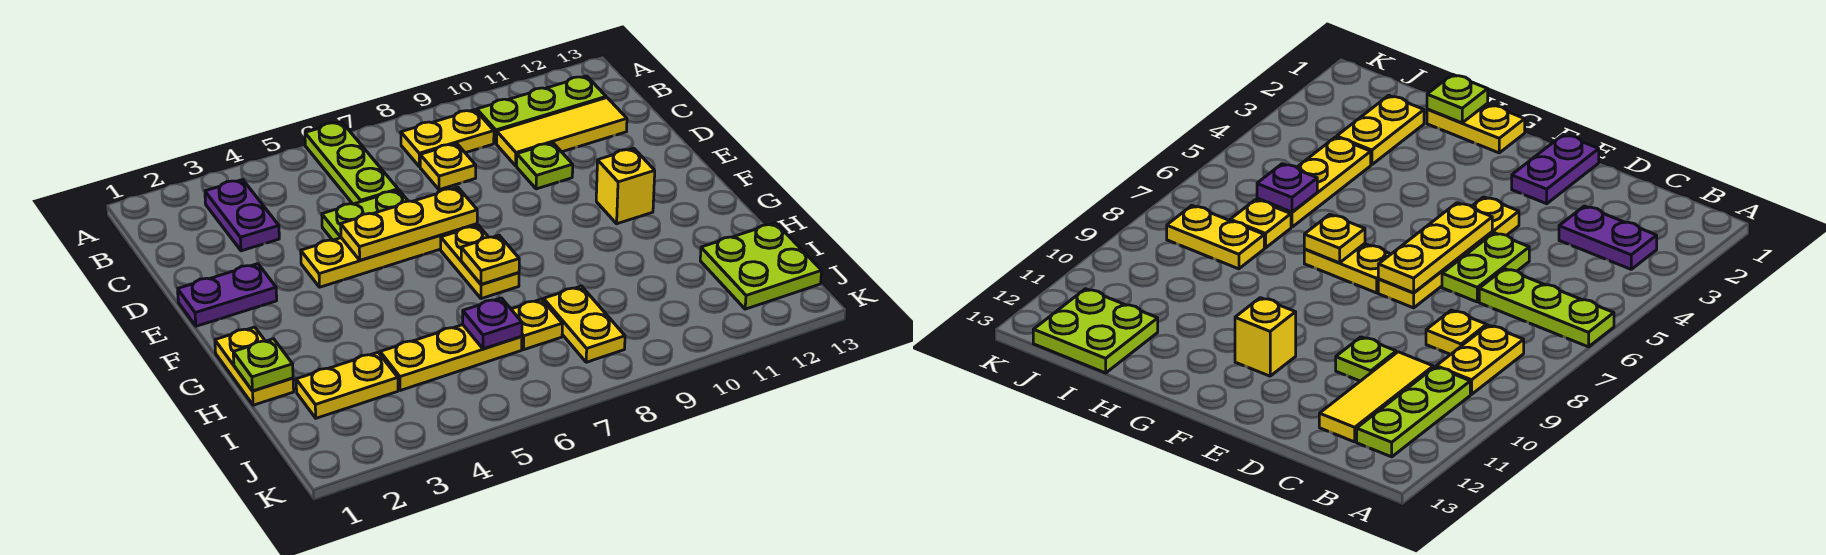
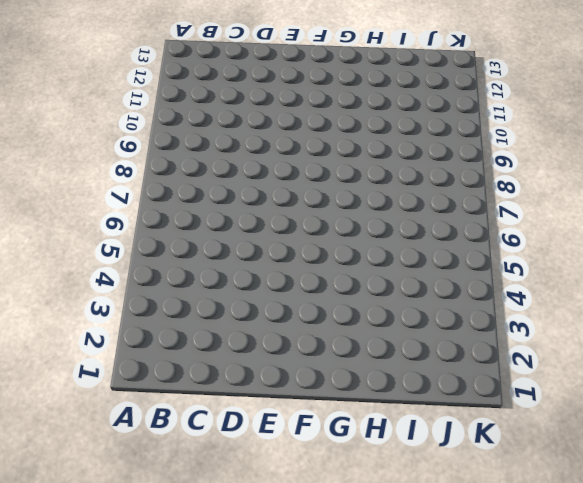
none -> lime plate A6:C6 level 1
none -> purple plate B3:C3 level 1
none -> yellow plate B8:B9 level 1

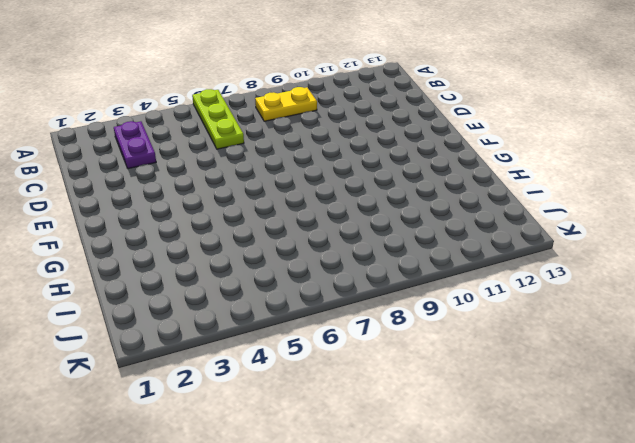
none -> lime plate B10:B12 level 1
none -> yellow plate C8 level 1
none -> yellow tile C10:C12 level 1

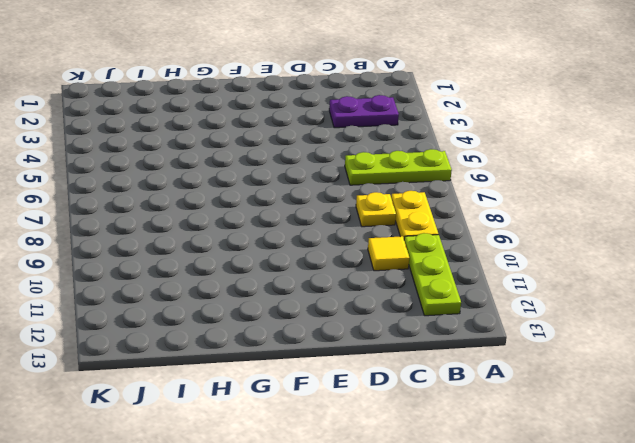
yellow tile C10 level 1 -> yellow tile C10:C12 level 1
none -> lime plate D5:D6 level 1
none -> lime plate D10 level 1
none -> purple plate E1:E2 level 1

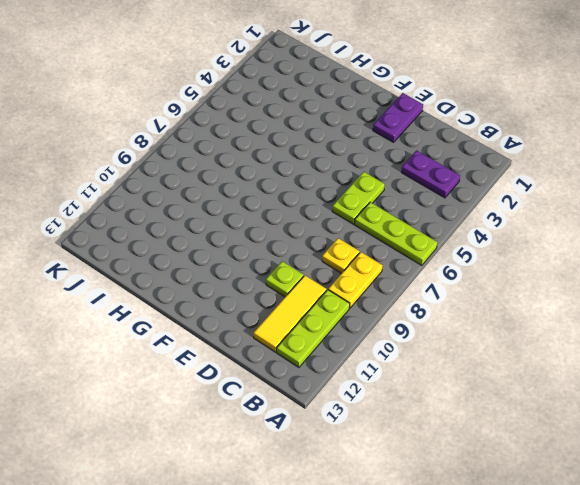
none -> yellow plate E4:E7 level 1
none -> yellow plate F7:G7 level 1
none -> yellow brick F11 level 1

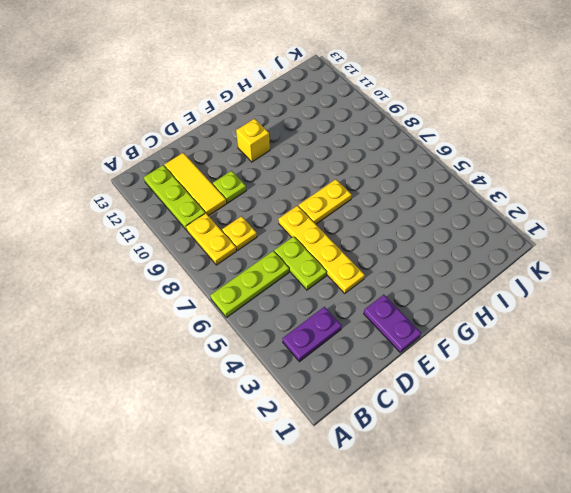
none -> yellow plate G1:H1 level 1
none -> yellow plate I2:I3 level 1
none -> yellow plate I4:I6 level 1

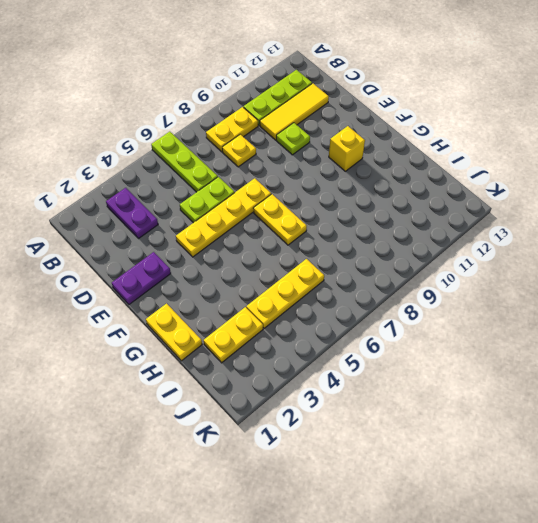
none -> yellow plate I7 level 1
none -> yellow plate I8:J8 level 1
none -> lime plate I12:J13 level 1

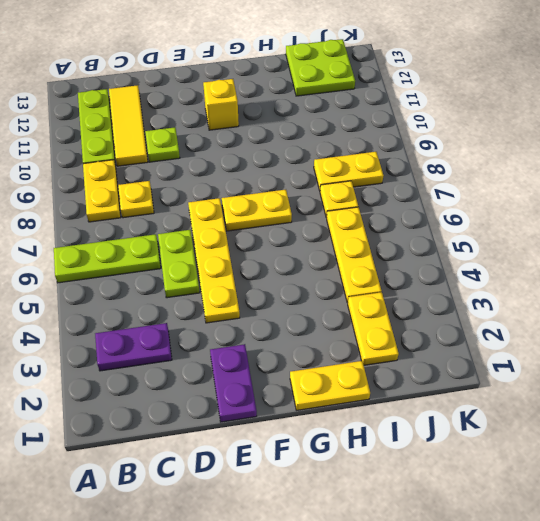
none -> yellow plate E5:E7 level 2
none -> yellow plate G7 level 2
none -> lime plate H1 level 2

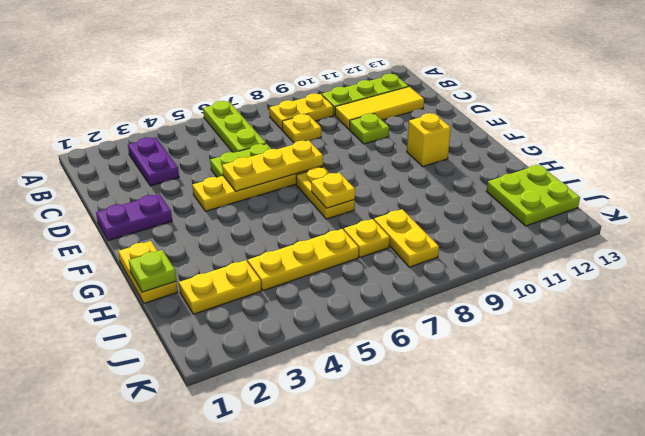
none -> purple plate I6 level 2

